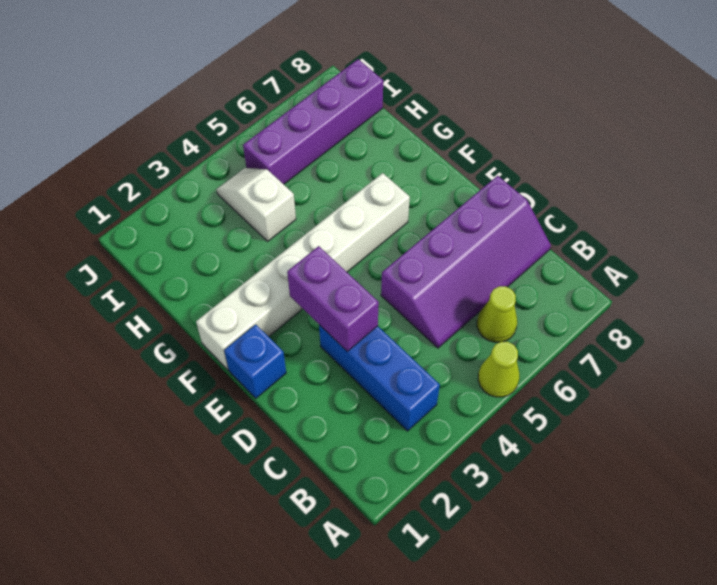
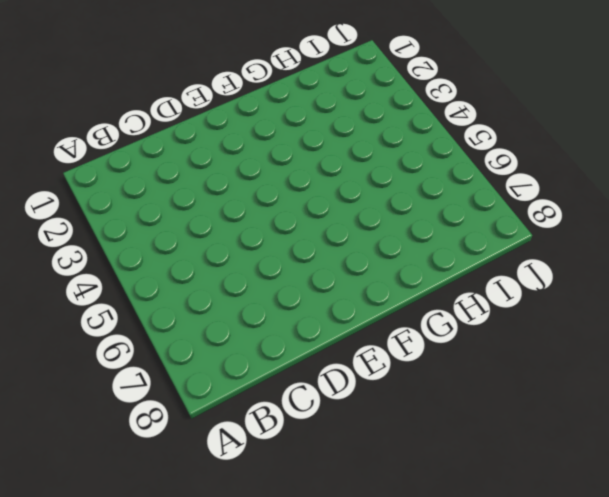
none -> lime cone A5 level 1
none -> blue brick B3:D3 level 1

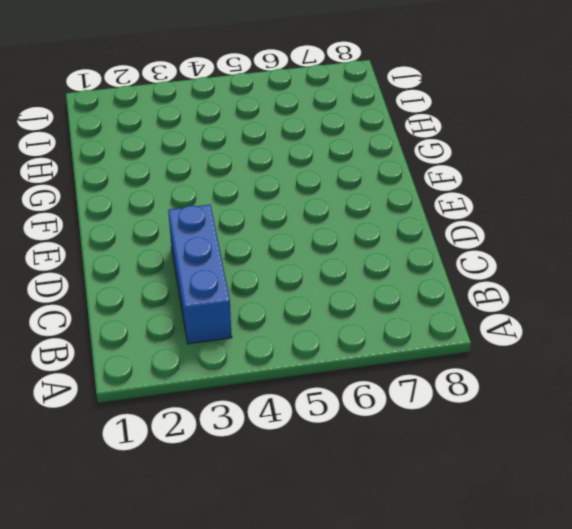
none -> lime cone A5 level 1
none -> lime cone B6 level 1

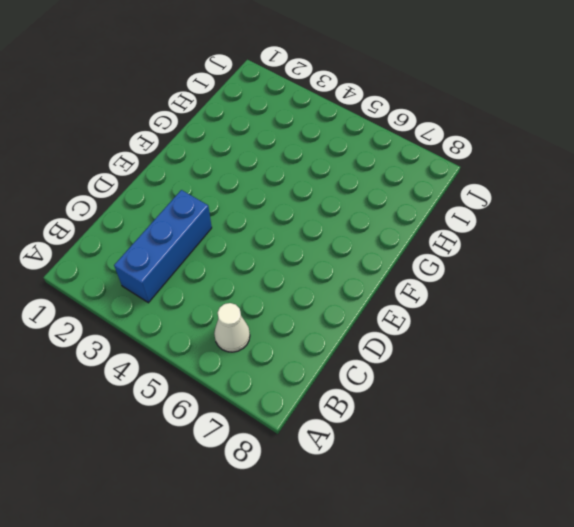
white cone B6 level 1 -> lime cone B6 level 1
none -> lime cone A5 level 1
none -> purple slope C5:D8 level 1 top D

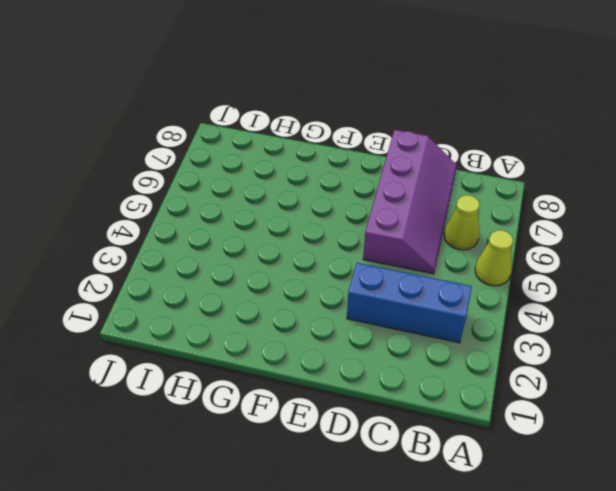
none -> blue brick E1 level 1
none -> white brick F1:F6 level 1

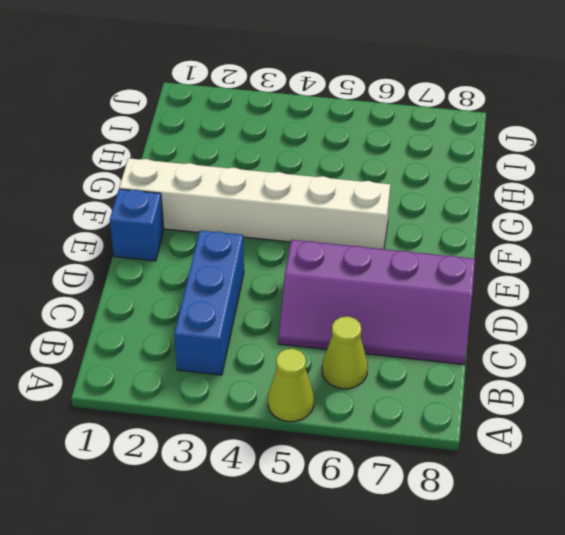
none -> white slope H4:I4 level 1 top H
none -> purple brick I5:I8 level 1

